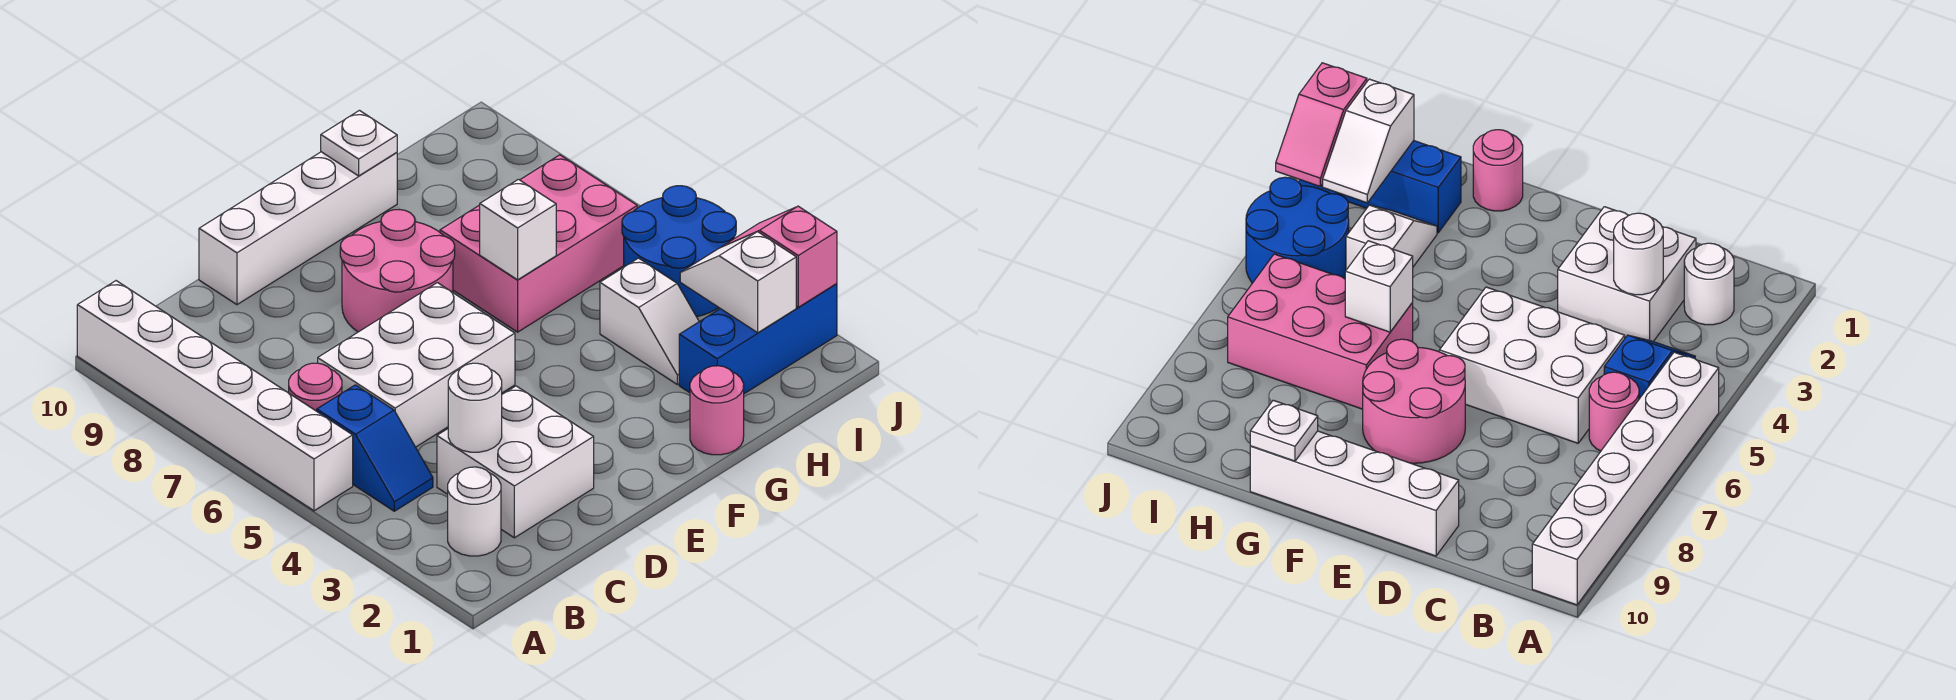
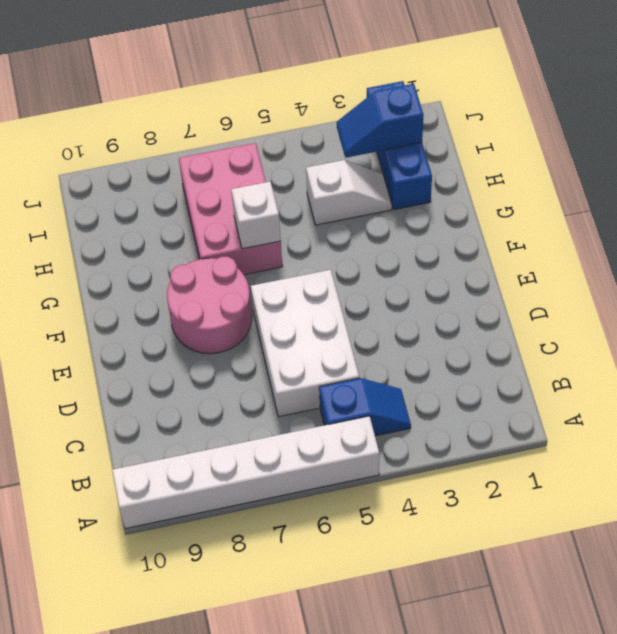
blue slope I2:I3 level 2 top 2 -> white slope I2:I3 level 2 top 2
none -> white round brick B2 level 1
none -> pink round brick B6 level 1
none -> white brick C2:D3 level 1

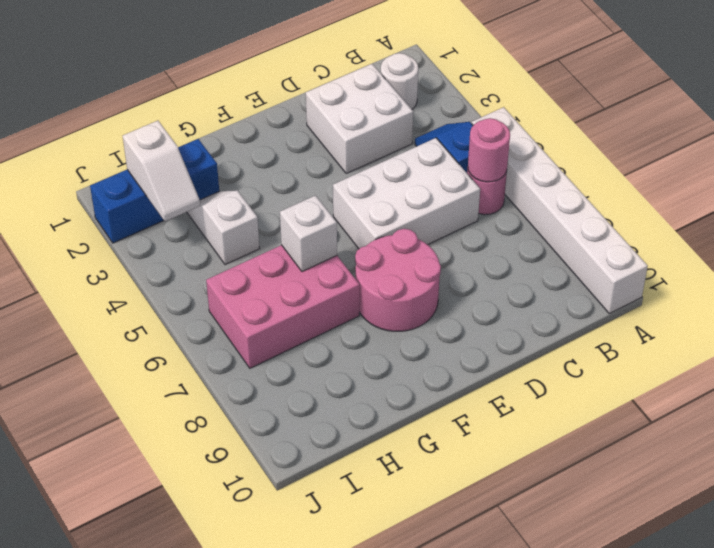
pink round brick B6 level 2 -> pink round brick G1 level 1
none -> white brick D10:G10 level 1
none -> blue round brick I4:J5 level 1
none -> white round brick C3 level 2

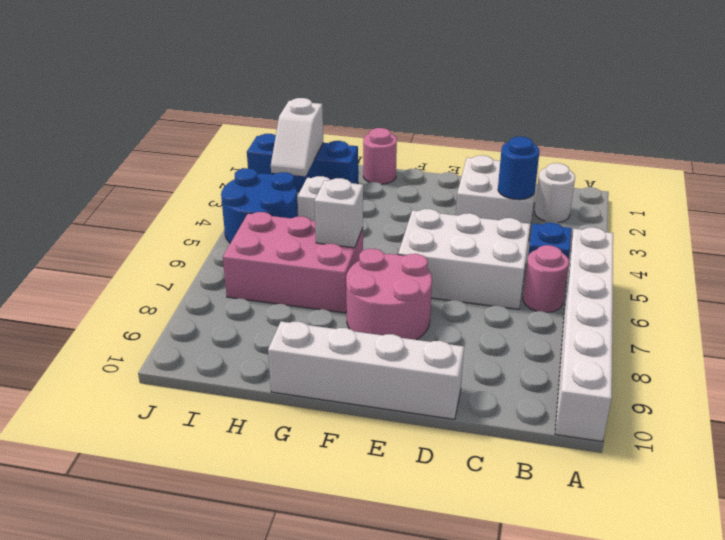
blue round brick C3 level 2 -> white round brick C3 level 2
none -> white plate G10 level 2
none -> pink slope J2:J3 level 2 top 2

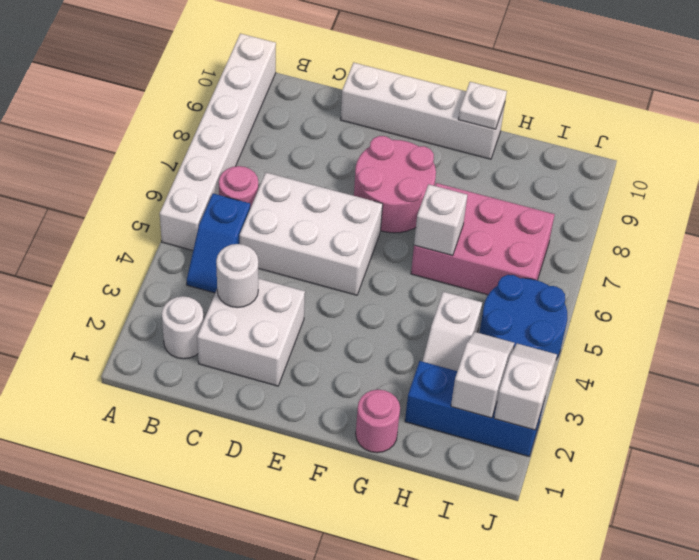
white slope J2:J3 level 2 top 2 -> pink slope J2:J3 level 2 top 2

